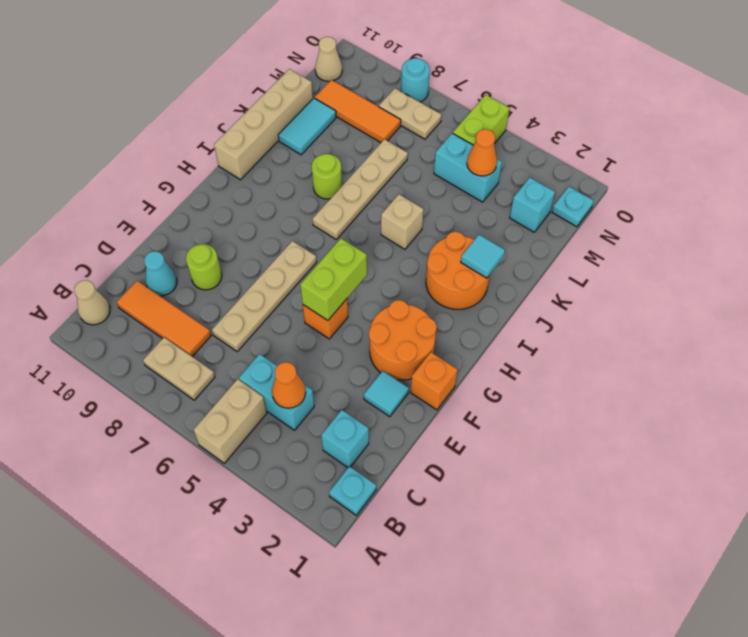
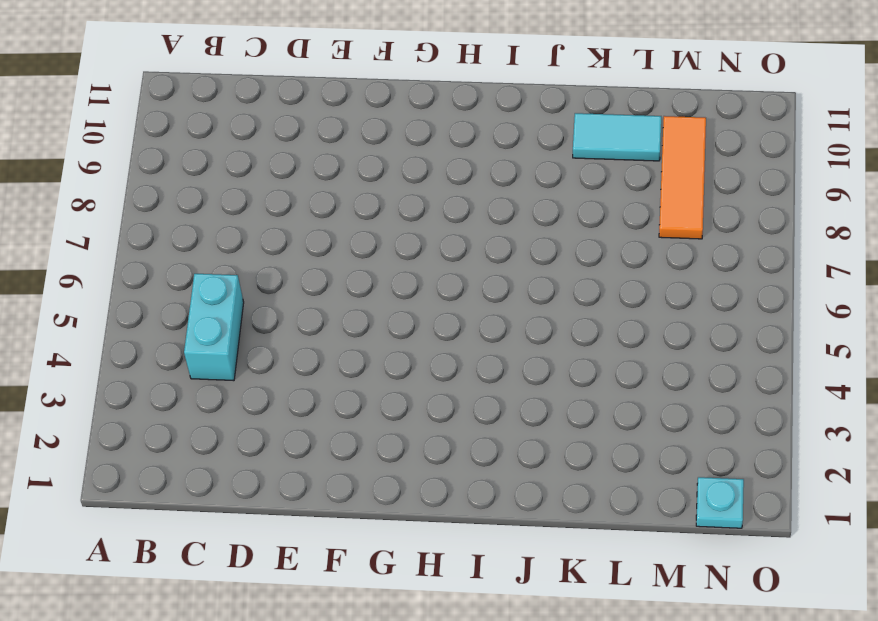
none -> tan brick A5:B5 level 1
none -> cyan plate B1 level 1
none -> tan plate B7:B8 level 1
none -> tan cone B11 level 1

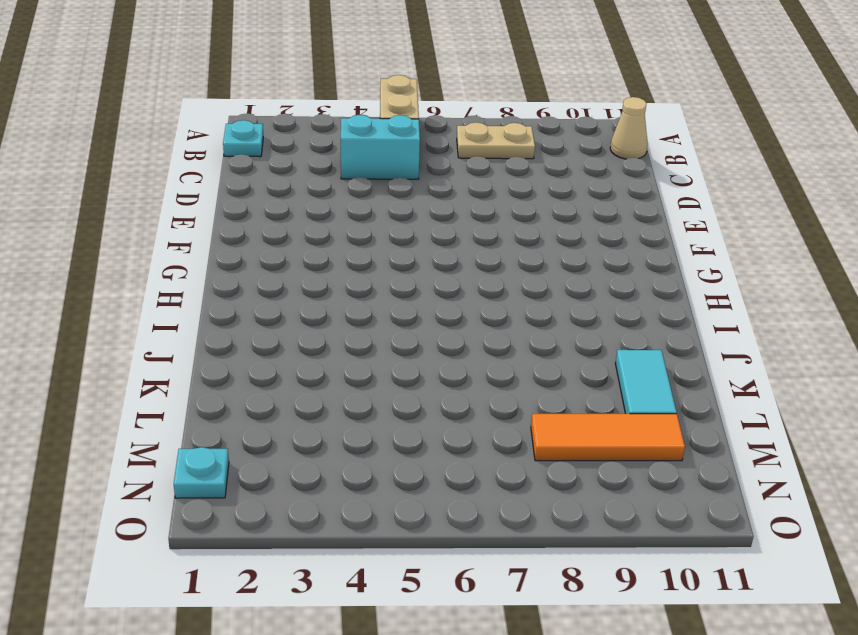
none -> cyan brick C2 level 1
none -> orange tile C8:C10 level 1
none -> tan plate D7:G7 level 1
none -> cyan cone D10 level 1

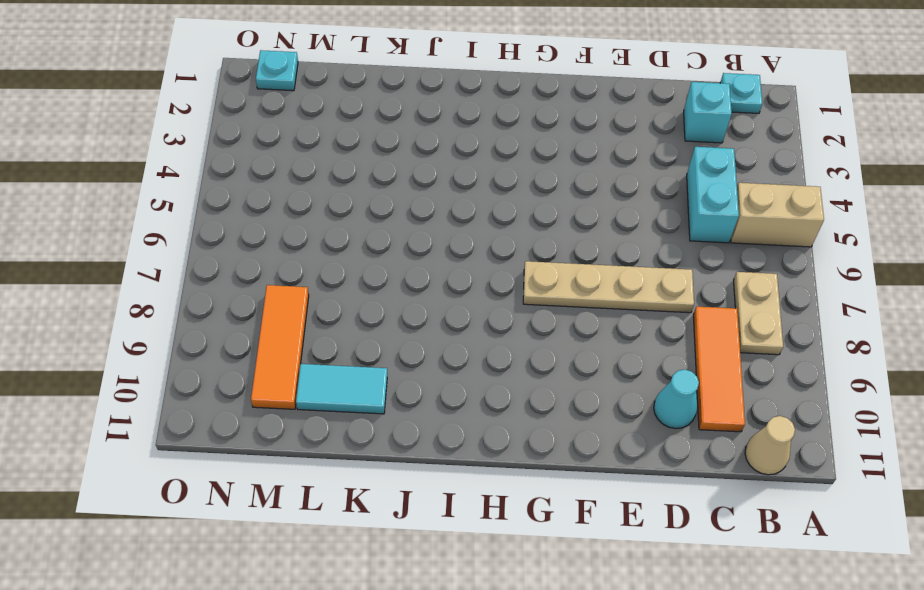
none -> cyan tile E2 level 1
none -> lime round brick E9 level 1
none -> orange brick F1 level 1
none -> orange round brick F2:G3 level 1

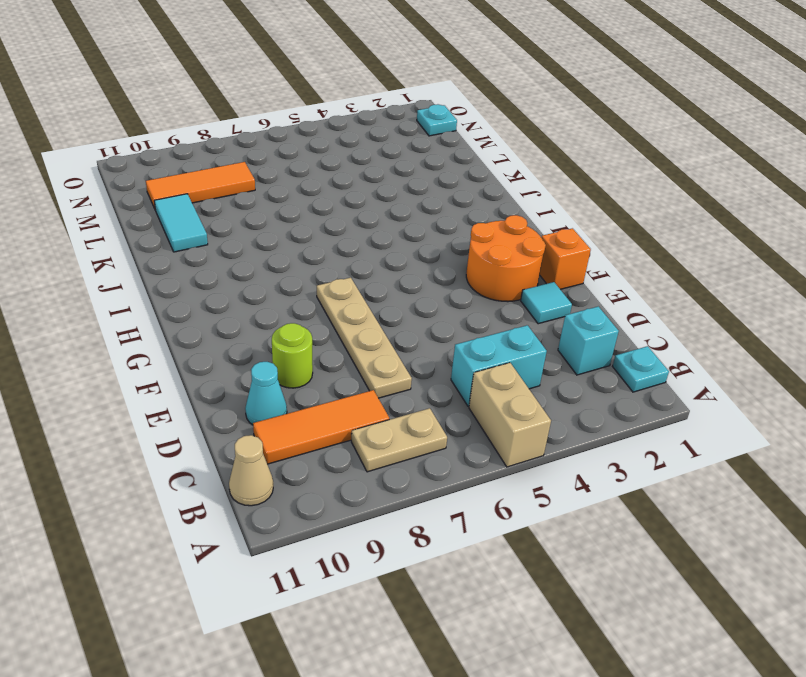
none -> orange brick F5 level 1
none -> orange round brick I2:J3 level 1
none -> tan plate I7:L7 level 1
none -> tan brick I11:L11 level 1

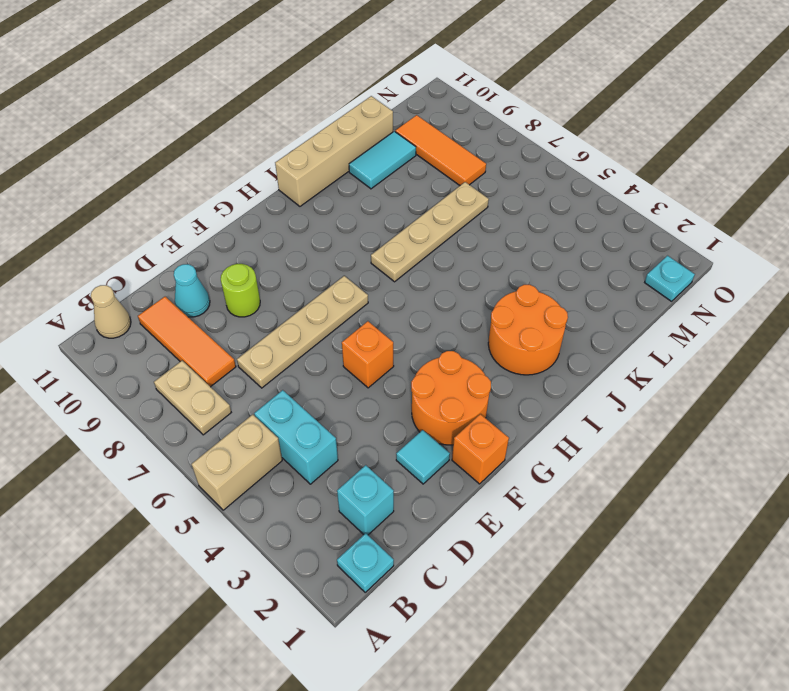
none -> tan brick J5 level 1
none -> lime round brick J8 level 1
none -> cyan brick M2 level 1
none -> cyan brick M4:M5 level 1

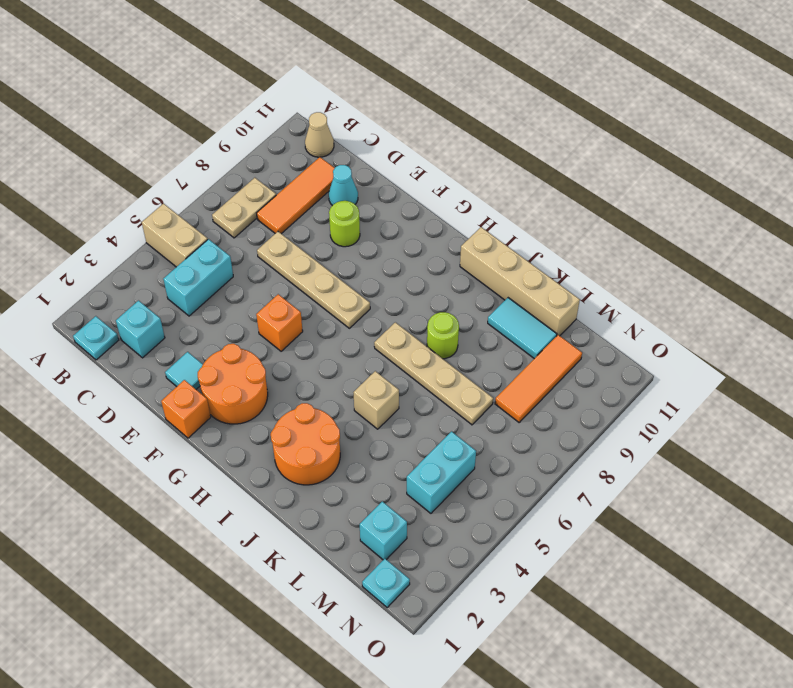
none -> lime brick N5:O5 level 1
none -> tan plate N7:N8 level 1
none -> tan cone N11 level 1
none -> cyan round brick O8 level 1

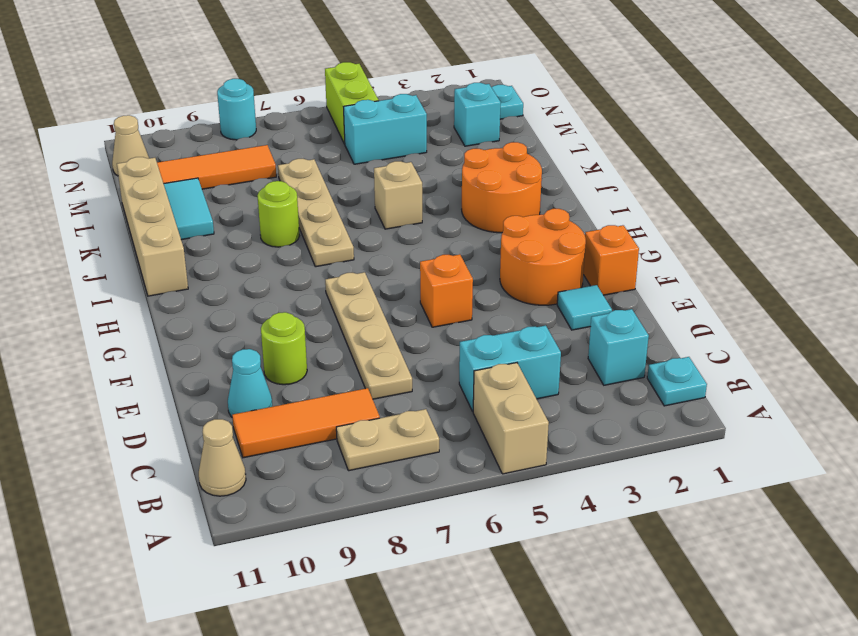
none -> tan plate N7:N8 level 1
none -> orange cone C4 level 2
none -> lime brick F5:G5 level 2
none -> cyan tile J2 level 2

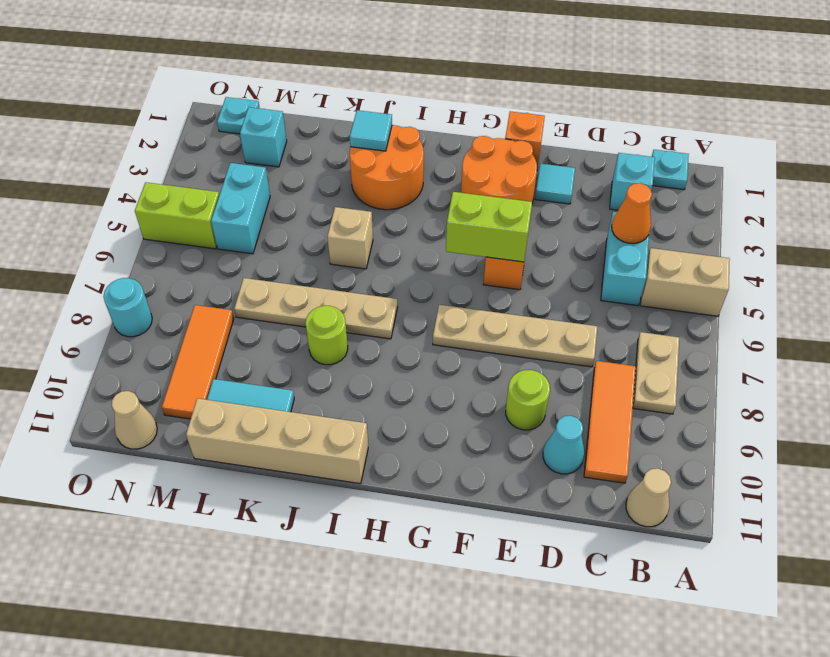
none -> tan plate N7:N8 level 1
none -> orange cone M4 level 2

